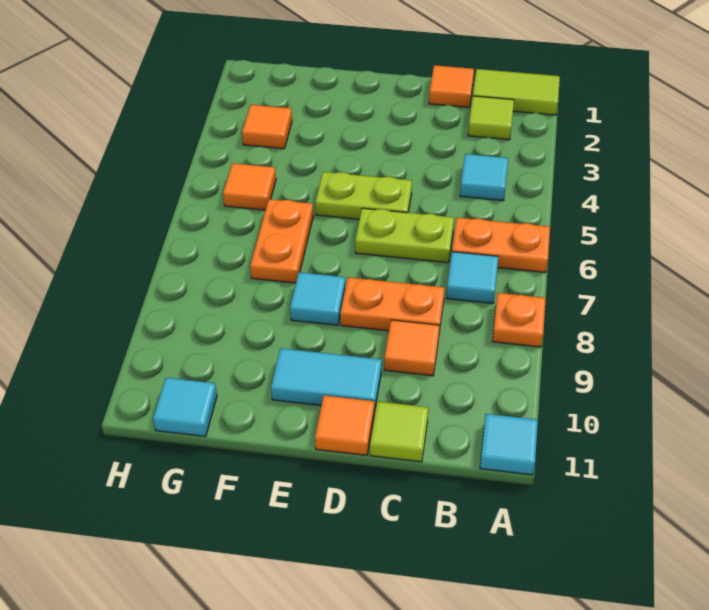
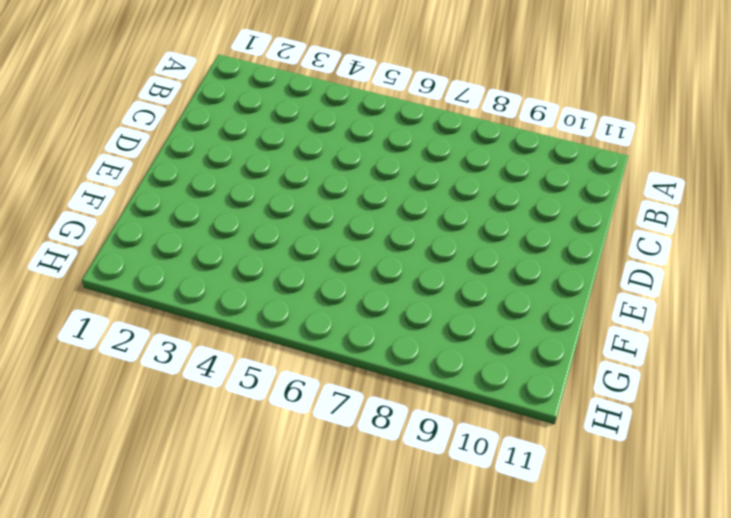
none -> lime tile A1:B1 level 1
none -> orange plate A6:B6 level 1
none -> orange plate A8 level 1

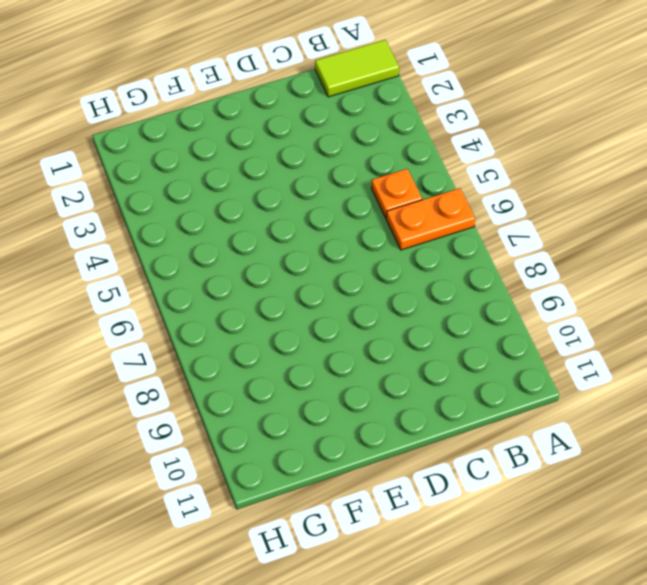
orange plate B5 level 1 -> orange plate A8 level 1
none -> cyan tile A11 level 1
none -> lime tile B2 level 1
none -> cyan tile B4 level 1

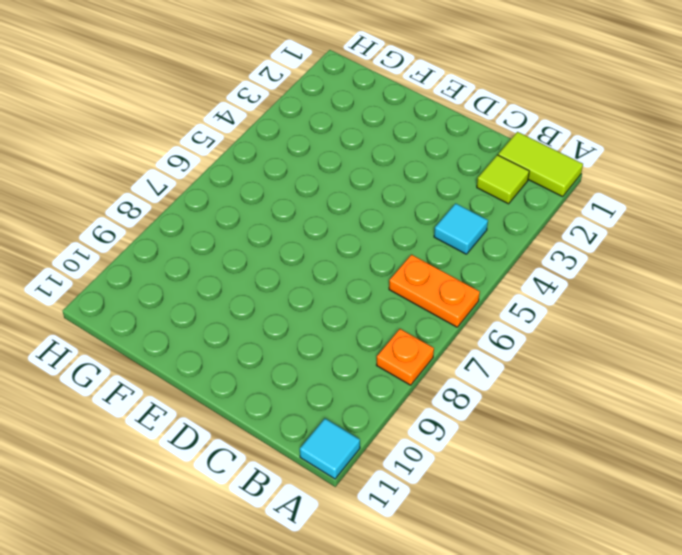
none -> cyan tile B7 level 1
none -> orange tile C1 level 1
none -> lime plate C6:D6 level 1

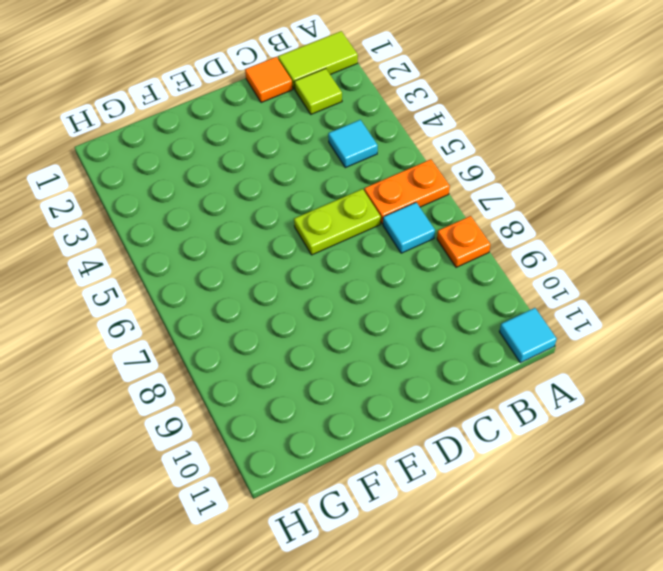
none -> orange plate C8:D8 level 1
none -> orange tile C9 level 1
none -> lime tile C11 level 1

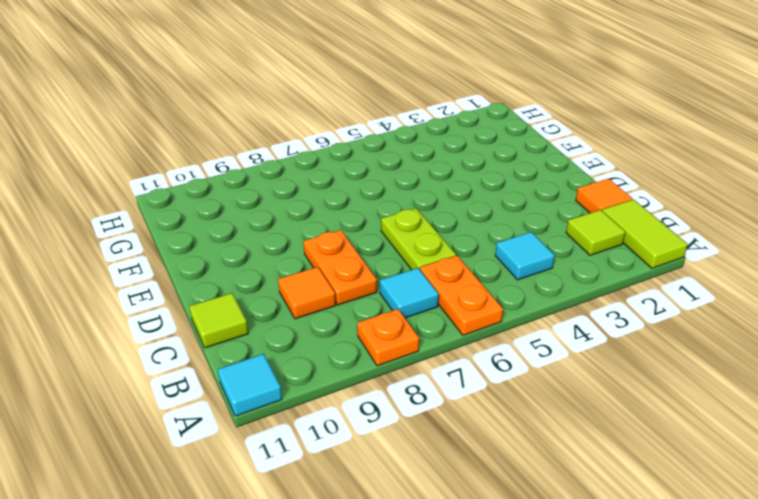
none -> lime plate D5:E5 level 1
none -> cyan tile D10:E10 level 1
none -> orange tile D11 level 1

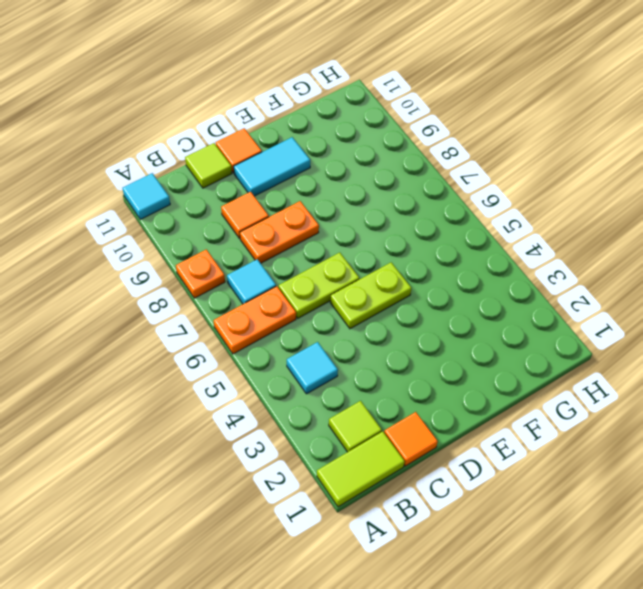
none -> cyan tile E8 level 1
none -> orange plate F6:F7 level 1
none -> orange tile G3 level 1

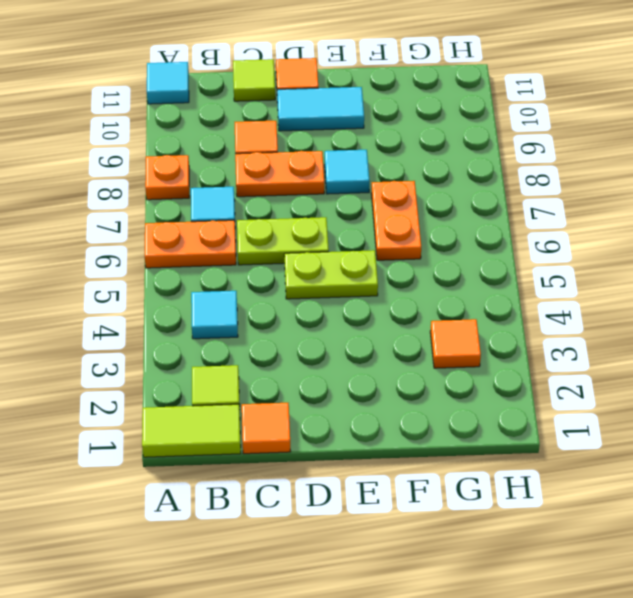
none -> orange tile G5 level 1
none -> cyan tile G11 level 1

